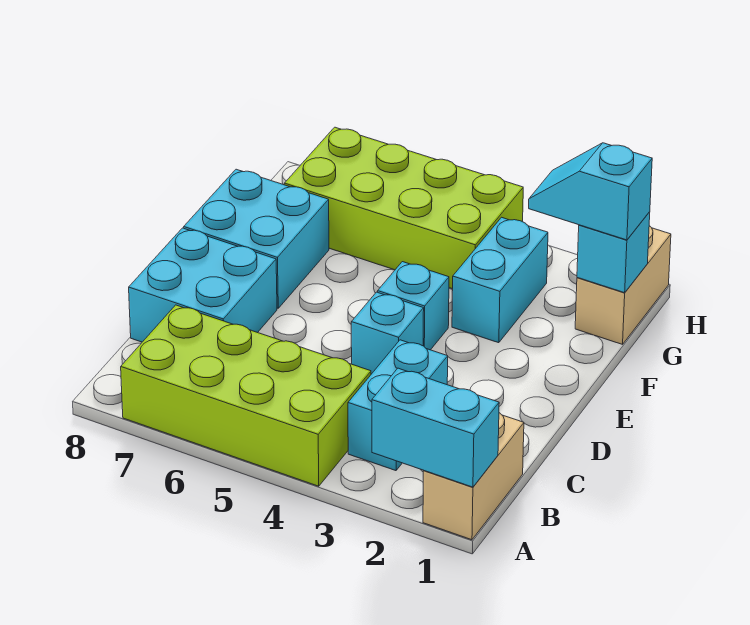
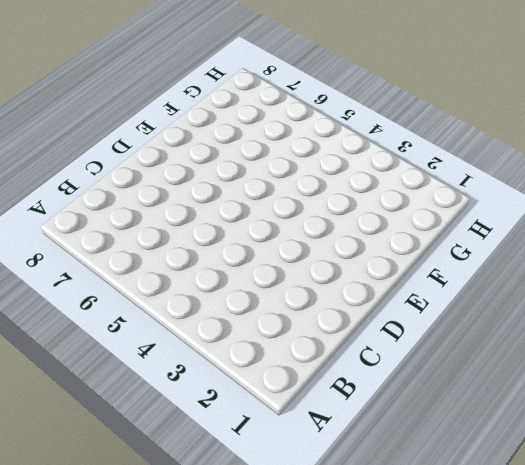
none -> tan brick A1:B1 level 1
none -> lime brick A4:B7 level 1
none -> cyan brick B3:C3 level 1

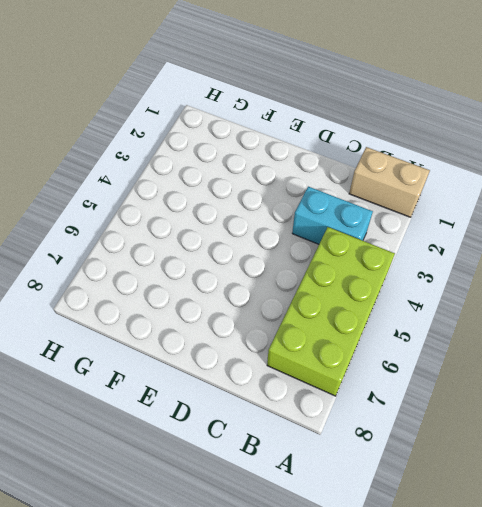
none -> cyan brick C7:D8 level 1
none -> cyan brick D4 level 1
none -> cyan brick E4 level 1

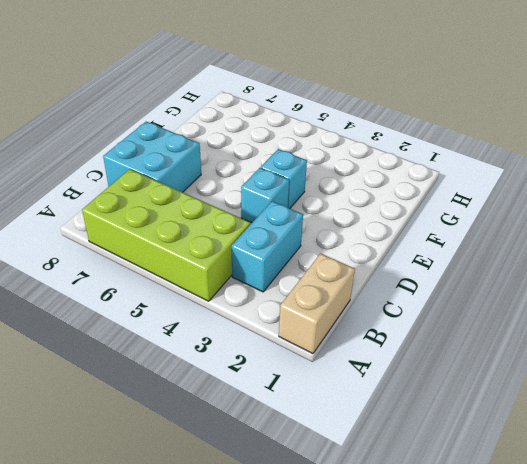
none -> cyan brick E7:F8 level 1
none -> cyan brick F3:G3 level 1
none -> tan brick G1:H1 level 1

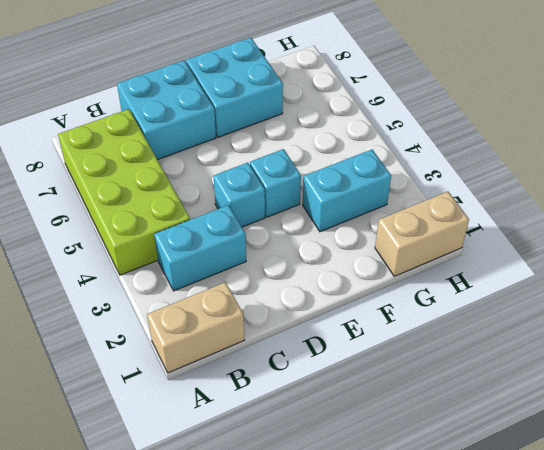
none -> lime brick G4:H7 level 1
none -> cyan brick A1:A2 level 2
none -> cyan brick G1 level 2

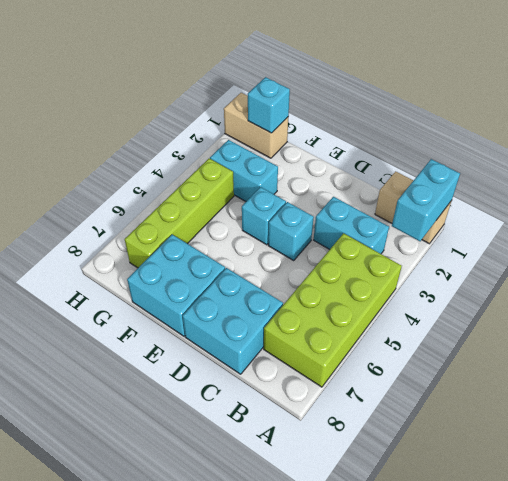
lime brick G4:G7 level 1 -> lime brick G4:H7 level 1
none -> cyan slope G1:G2 level 3 top 1

